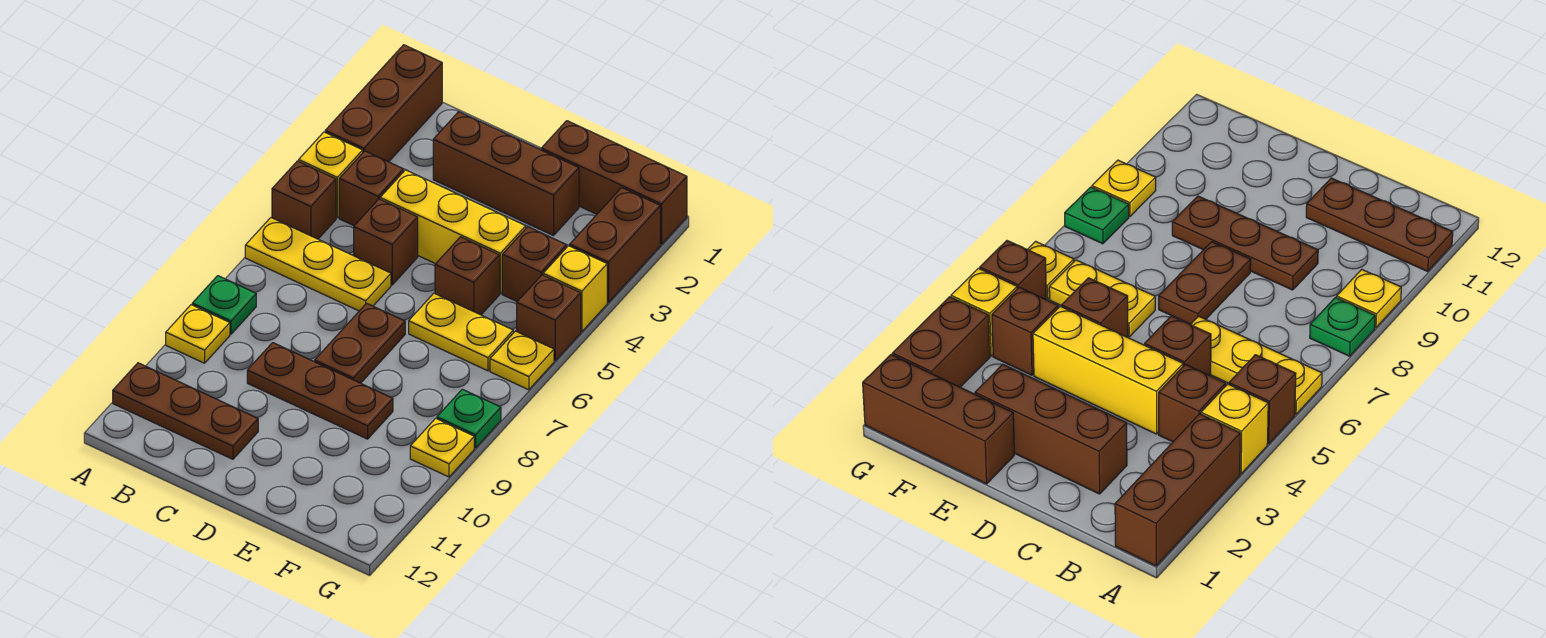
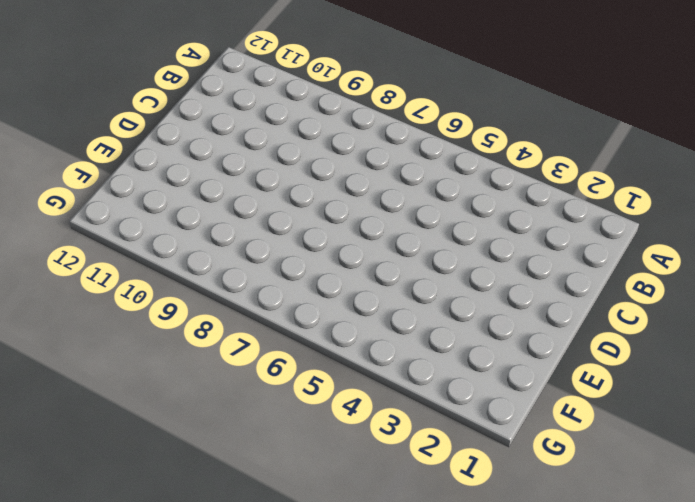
none -> brown brick A1:A3 level 1
none -> yellow brick A4 level 1
none -> brown brick A5 level 1

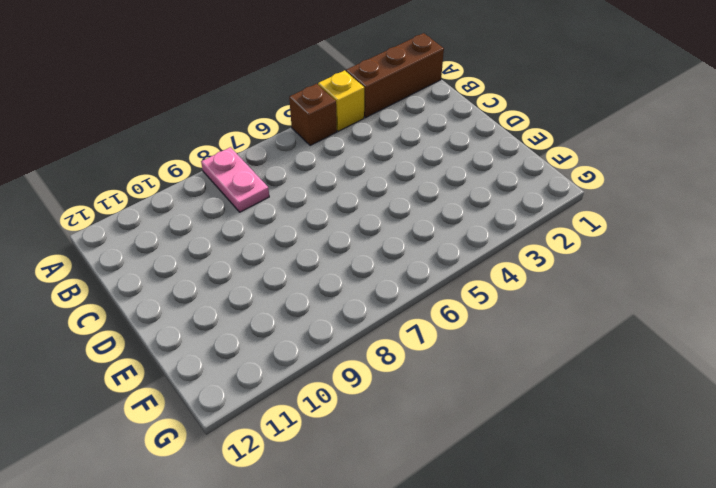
pink plate A8:B8 level 1 -> green plate A8 level 1
none -> yellow plate A6:C6 level 1
none -> yellow plate A9 level 1
none -> brown plate A11:C11 level 1

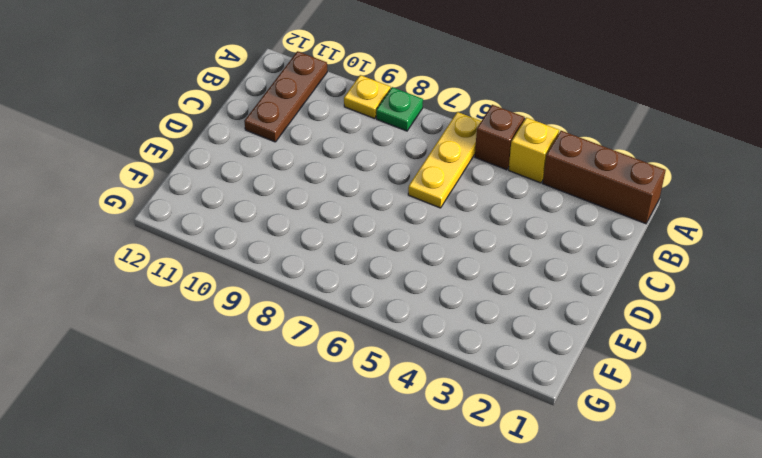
none -> brown brick B4 level 1
none -> brown brick C2:E2 level 1
none -> yellow brick C4:E4 level 1

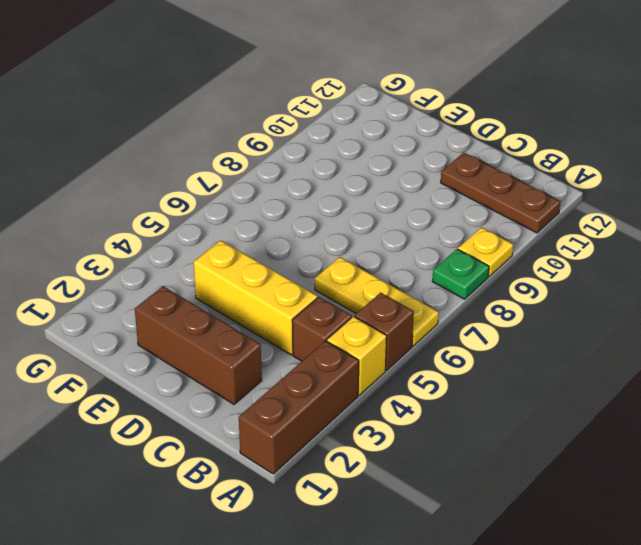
none -> brown brick C5 level 1
none -> brown plate C9:E9 level 1
none -> brown plate D7:D8 level 1

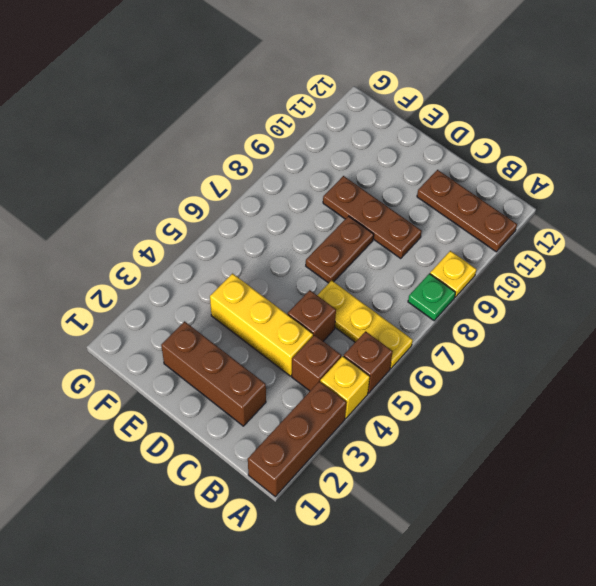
none -> brown brick E1:G1 level 1
none -> brown brick E5 level 1
none -> yellow plate E6:F6 level 1

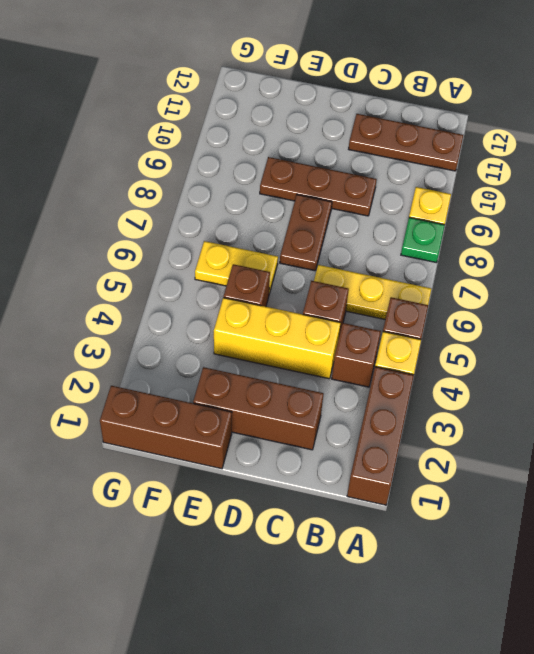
none -> brown brick F4 level 1
none -> brown brick G2:G3 level 1
none -> yellow brick G4 level 1

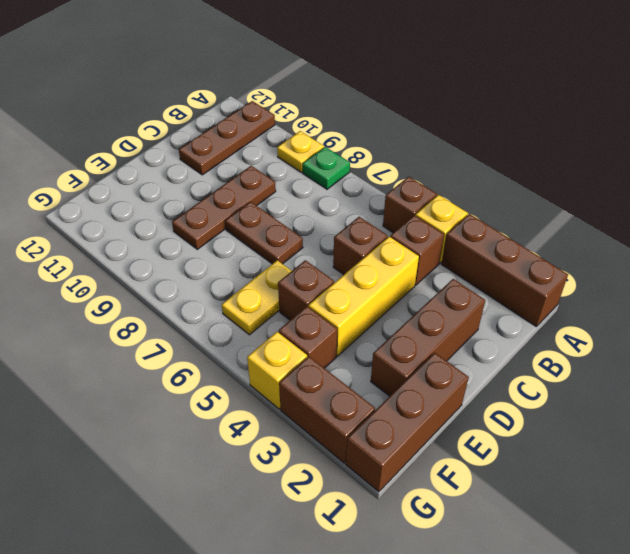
none -> yellow plate A6:C6 level 1
none -> brown brick G5 level 1
none -> yellow plate G6 level 1

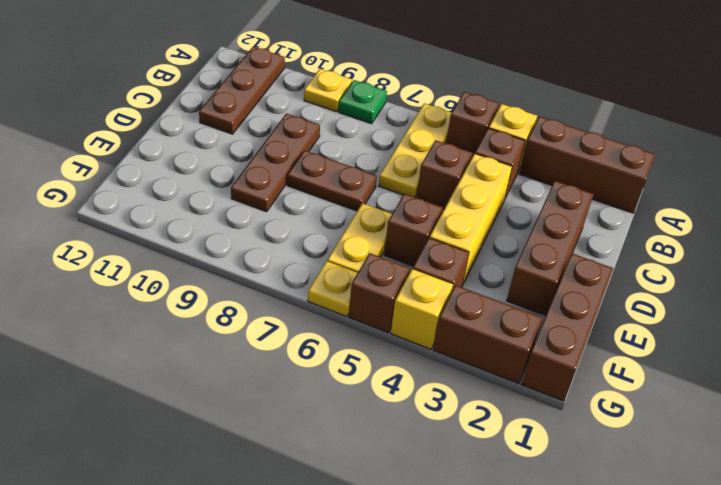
none -> green plate G8 level 1
none -> yellow plate G9 level 1

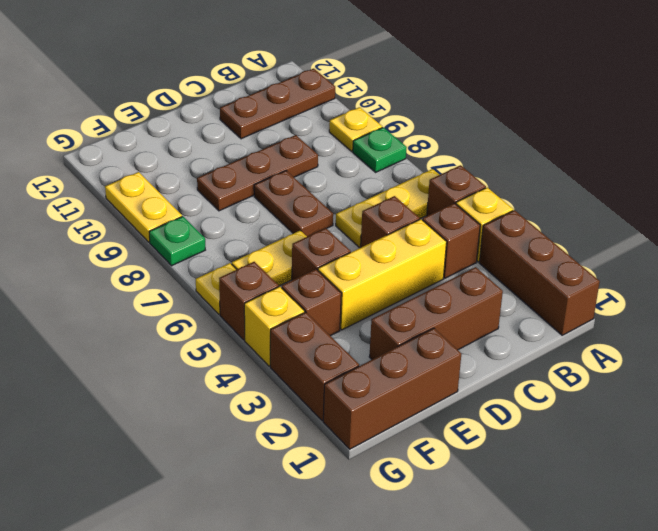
yellow plate G9:G10 level 1 -> yellow plate G9 level 1

